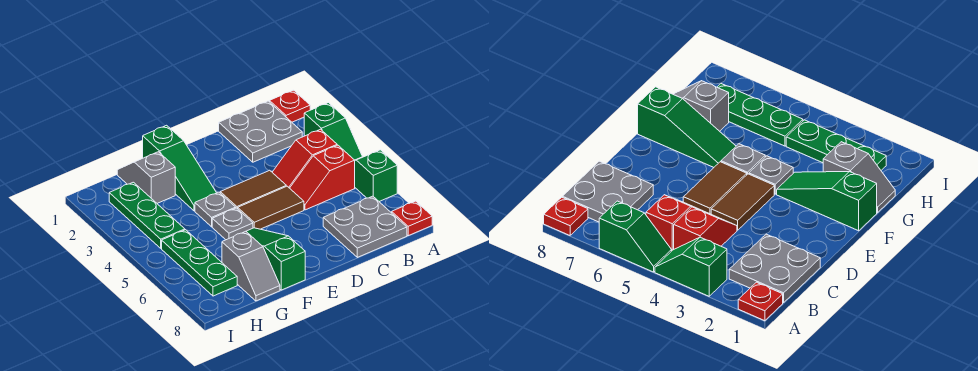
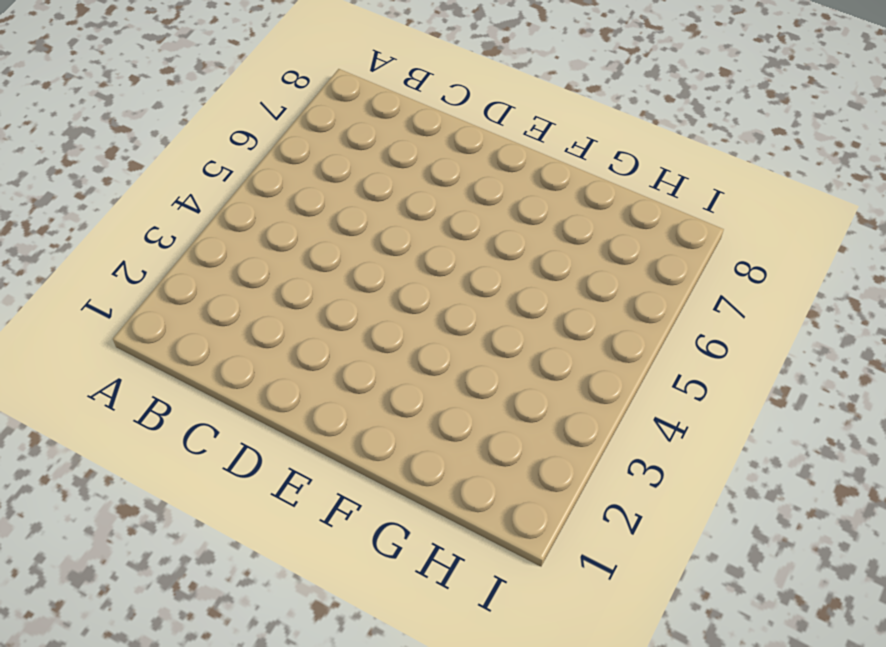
none -> red plate A1 level 1
none -> green slope A3:A4 level 1 top 3
none -> green slope A5:A6 level 1 top 6

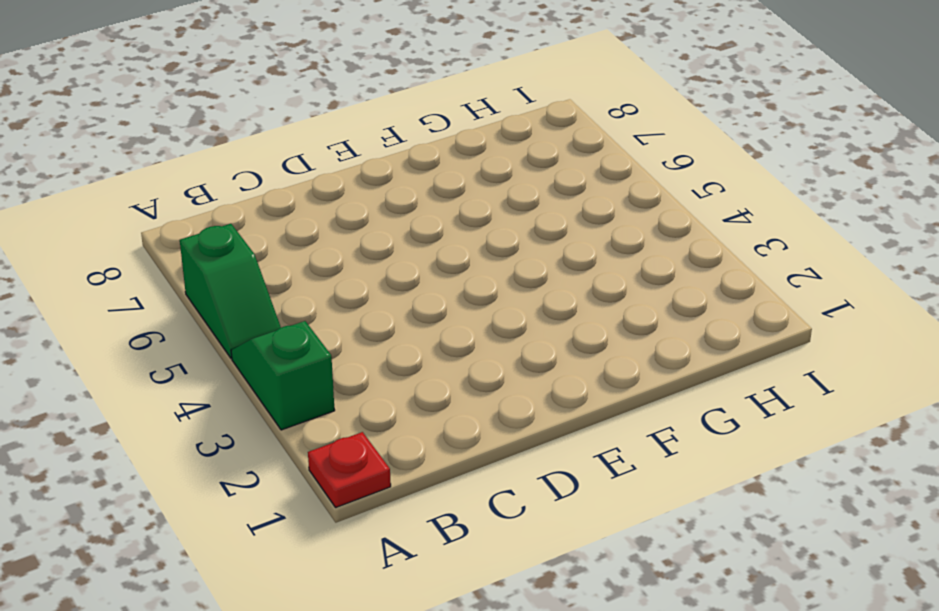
none -> red plate A8 level 1
none -> grey plate B1:C2 level 1
none -> red slope B4:C4 level 1 top B

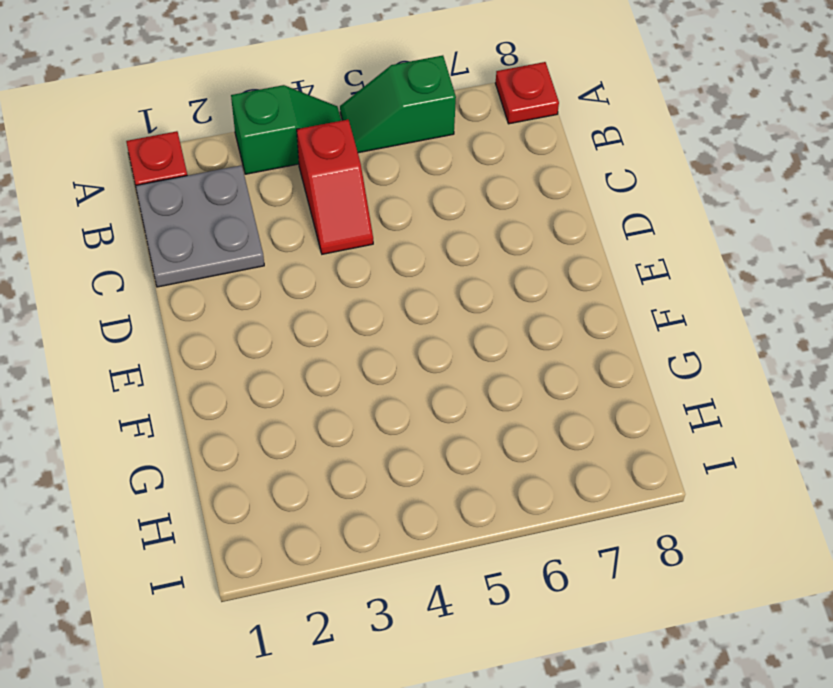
none -> red slope B5:C5 level 1 top B
none -> grey plate B7:C8 level 1
none -> brown tile D4:E4 level 1

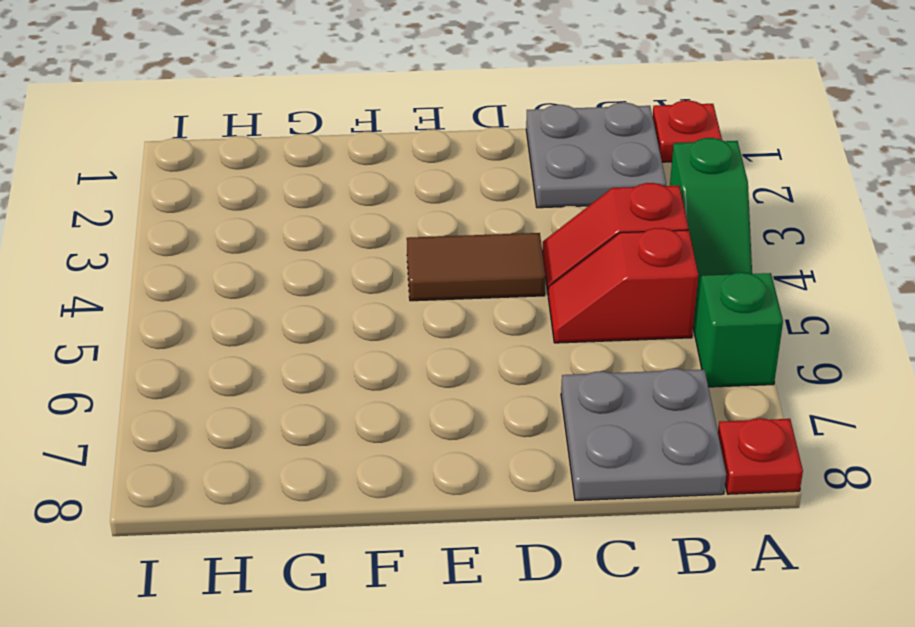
none -> brown tile D5:E5 level 1
none -> green slope F1:F3 level 1 top 1
none -> grey plate F4 level 1

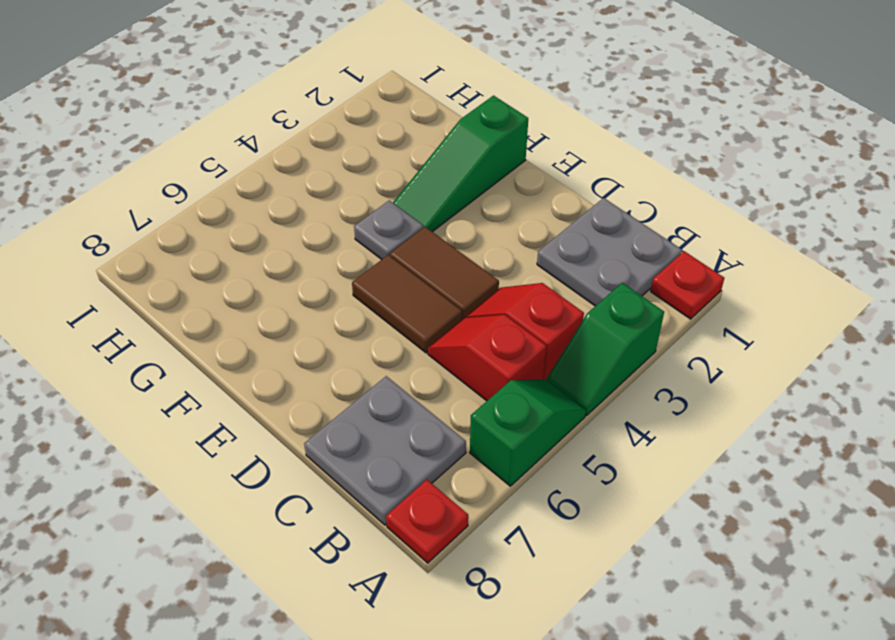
none -> grey plate F5 level 1
none -> green slope F6:F8 level 1 top 8
none -> grey slope G1:G2 level 1 top 2

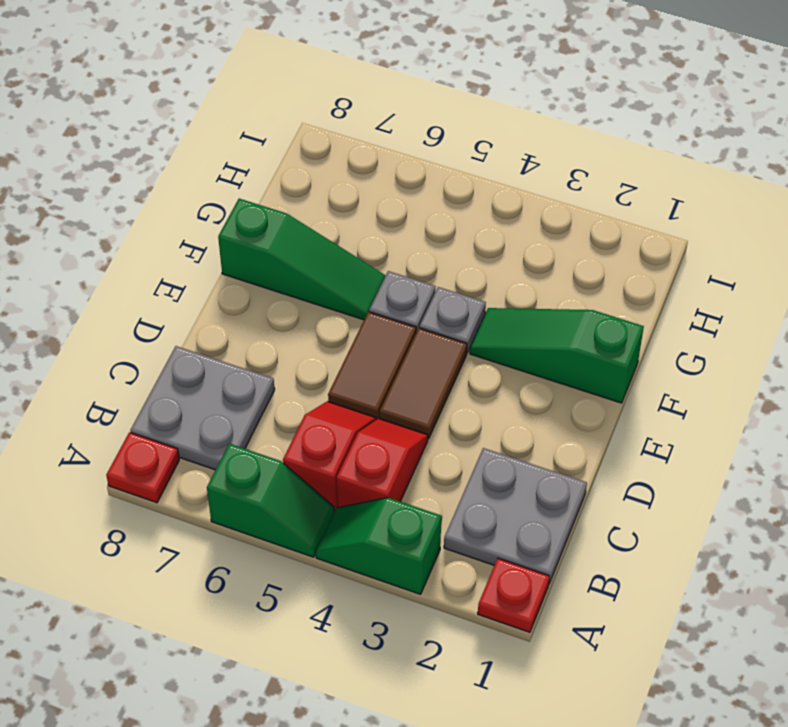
none -> grey slope G1:G2 level 1 top 2
none -> grey slope G7:G8 level 1 top 7
none -> green plate H2:H4 level 1

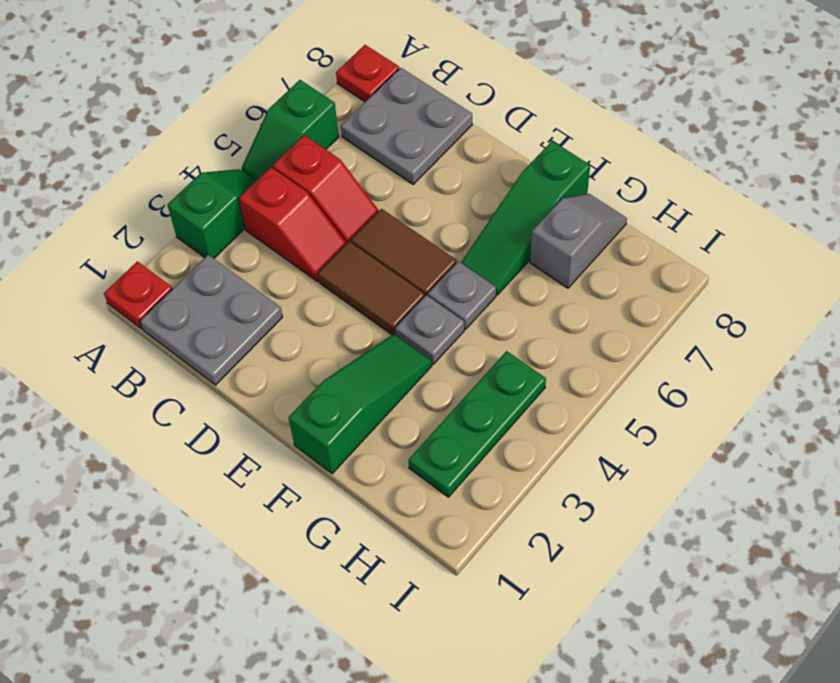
none -> grey slope G1:G2 level 1 top 2
none -> green plate H5:H7 level 1

